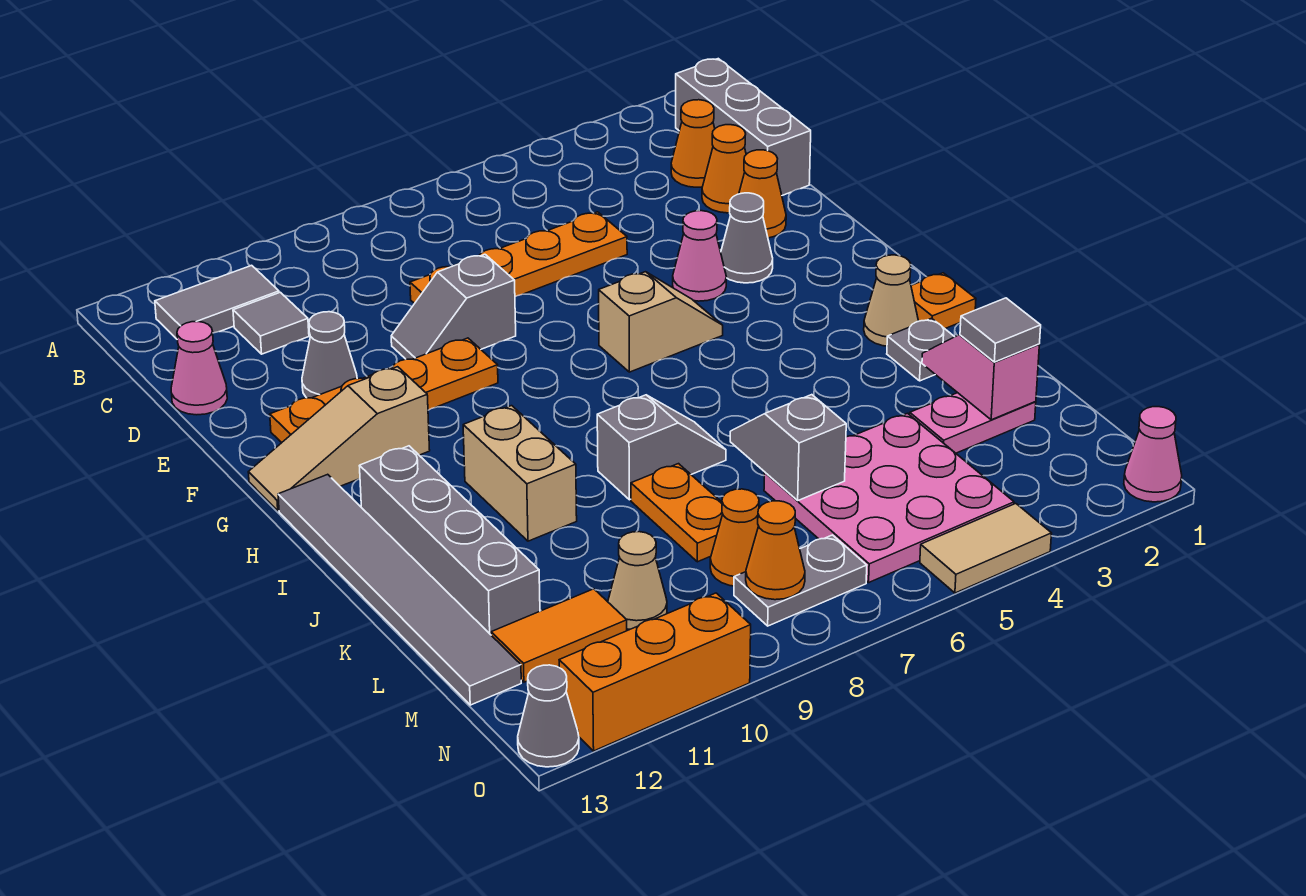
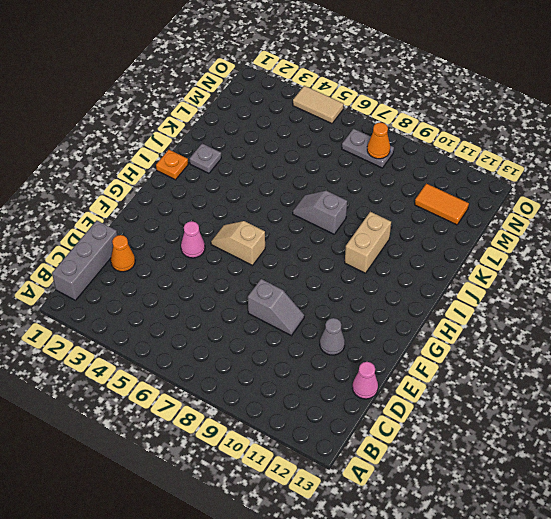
none -> grey tile B11:B12 level 1
none -> orange cone C2 level 1
none -> grey tile C11 level 1
none -> orange plate D5:D8 level 1

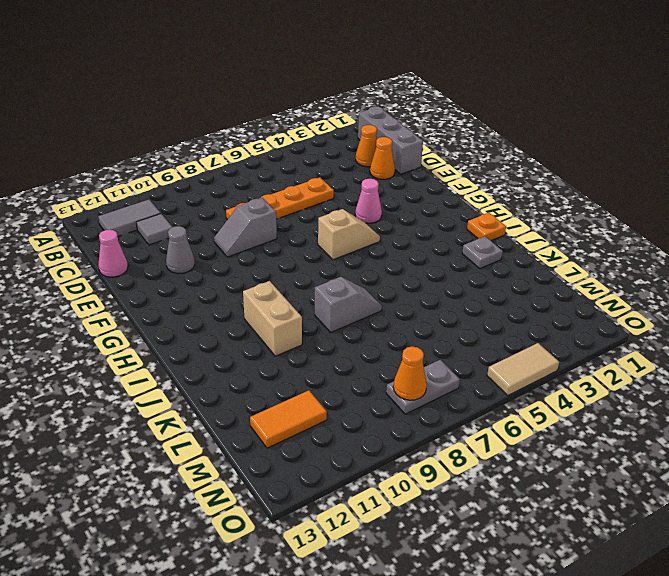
none -> orange cone E2 level 1
none -> grey cone F3 level 1
none -> orange plate F9:F12 level 1
none -> tan slope G11:G13 level 1 top 11

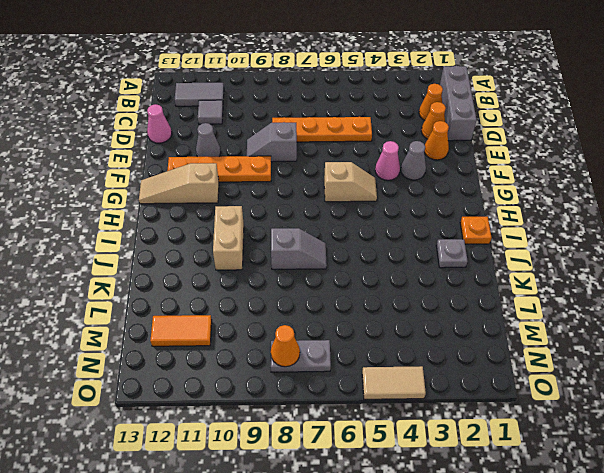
none -> grey tile H13:M13 level 1
none -> tan cone I2 level 1
none -> grey brick I12:L12 level 1
none -> orange plate K8:L8 level 1

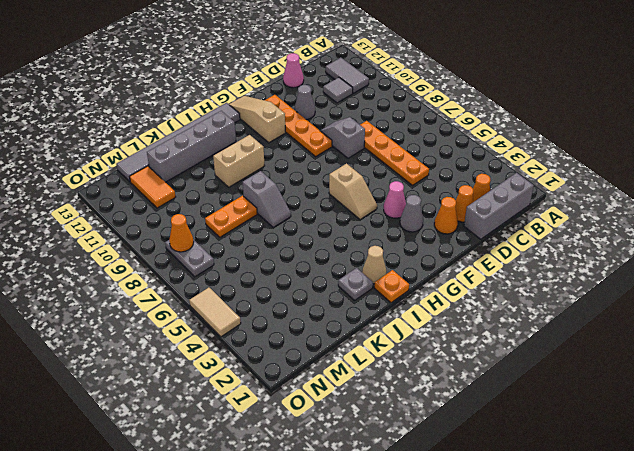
none -> pink plate L2:L3 level 1
none -> pink plate L4:N6 level 1
none -> orange cone M8 level 1
none -> tan cone M10 level 1

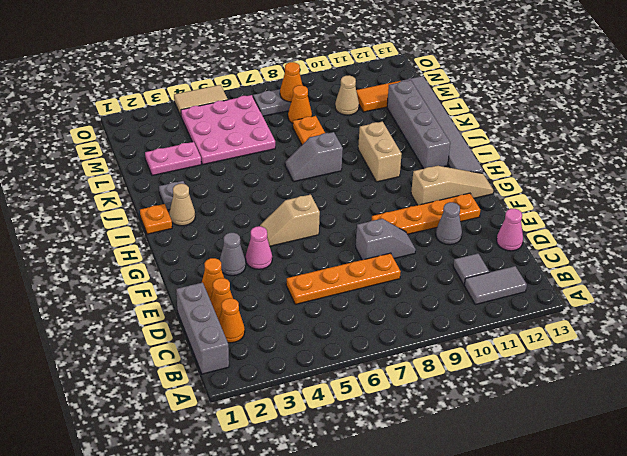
none -> pink cone O1 level 1
none -> orange brick O10:O12 level 1
none -> grey cone O13 level 1
none -> pink slope K2:L2 level 2 top L

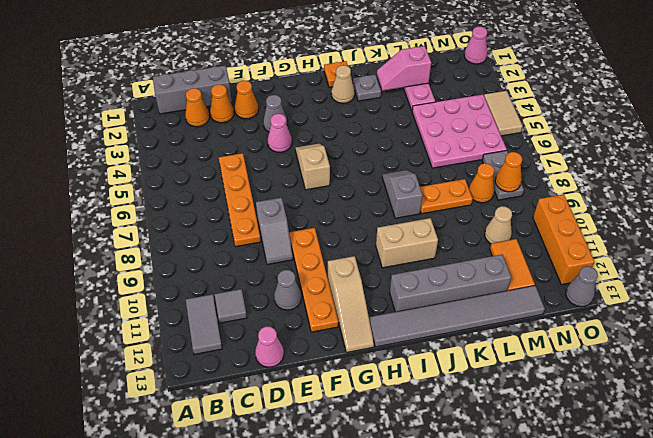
none -> grey slope K6:L6 level 2 top L
none -> grey tile L2 level 3

